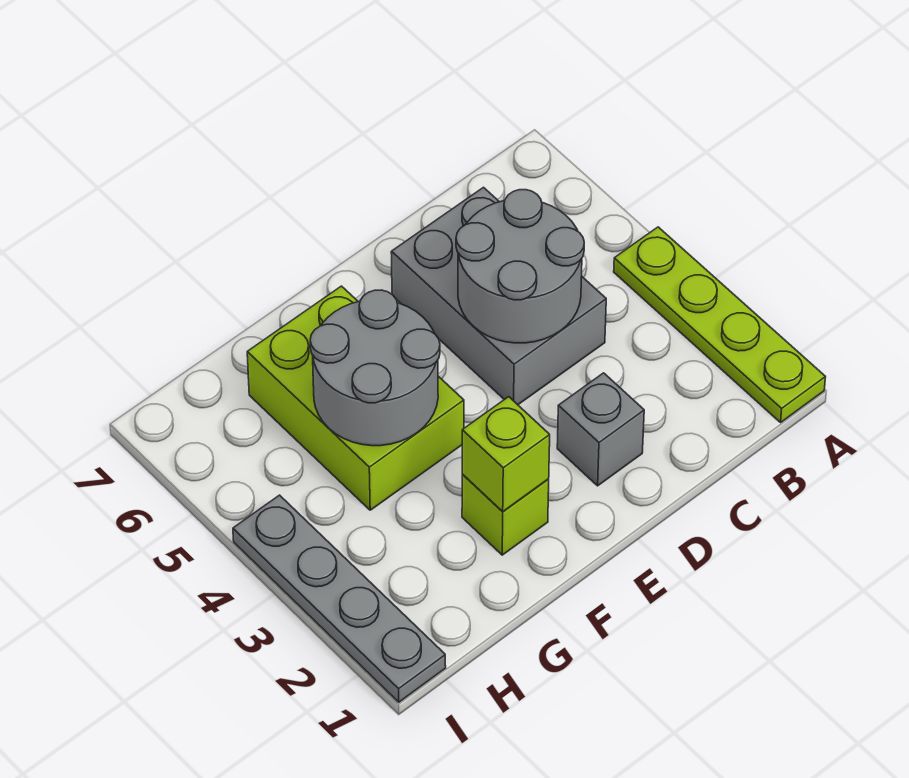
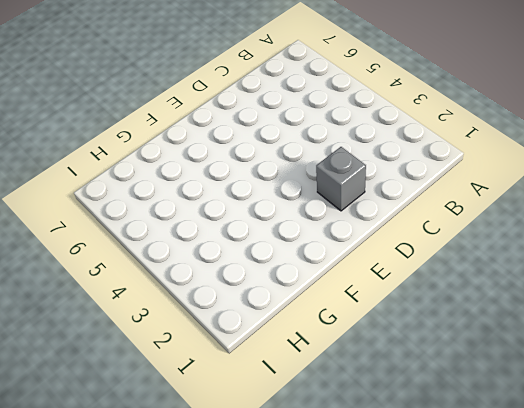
none -> lime plate A1:A4 level 1
none -> grey brick C4:D6 level 1

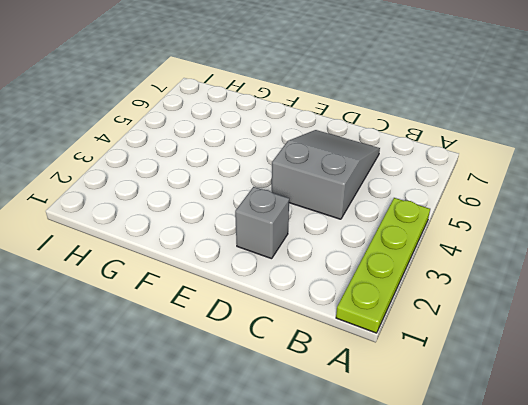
grey slope C4:D6 level 1 top 4 -> grey brick C4:D6 level 1
none -> lime brick F2 level 1
none -> lime brick F4:G6 level 1

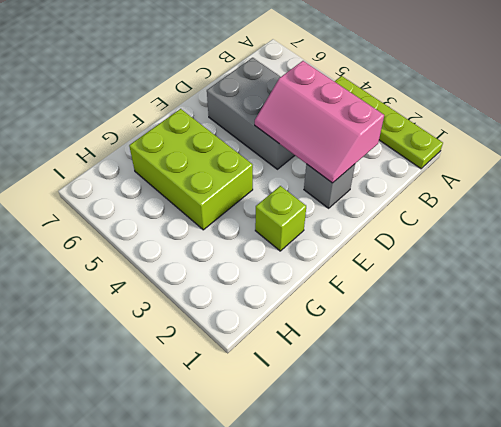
pink slope C2:D4 level 2 top C -> grey round brick C4:D5 level 2
none -> grey plate I1:I4 level 1
none -> lime brick F2 level 2

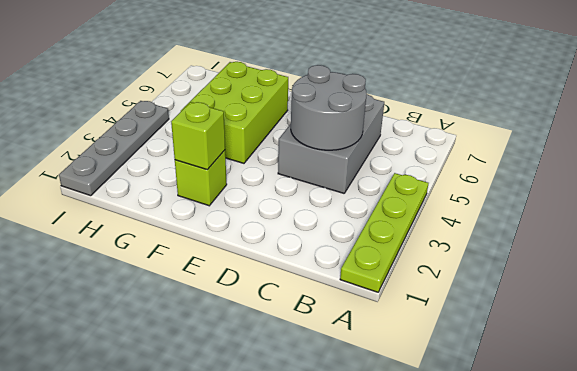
none -> grey brick D2 level 1
none -> grey round brick F4:G5 level 2

